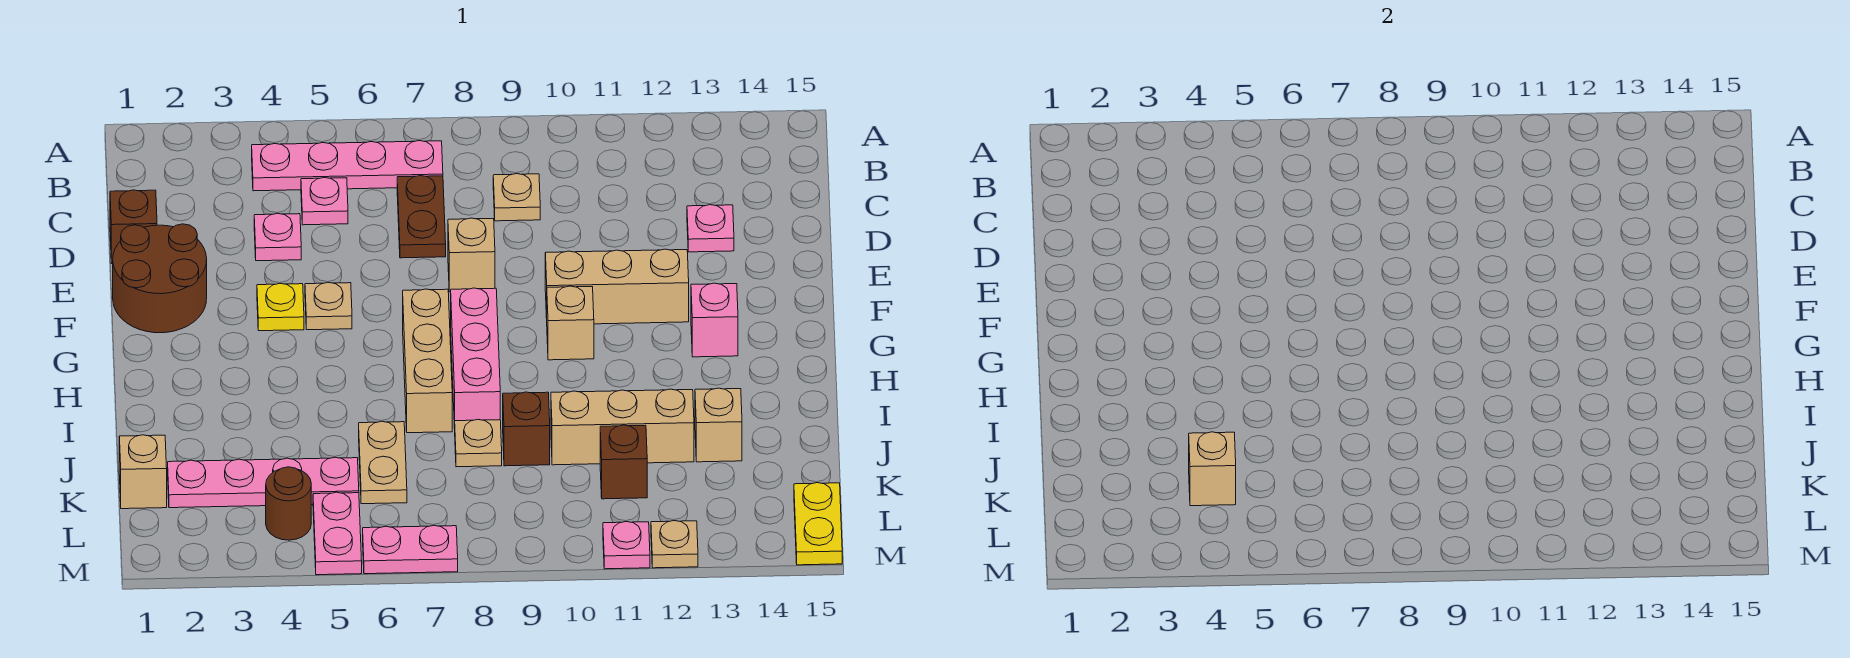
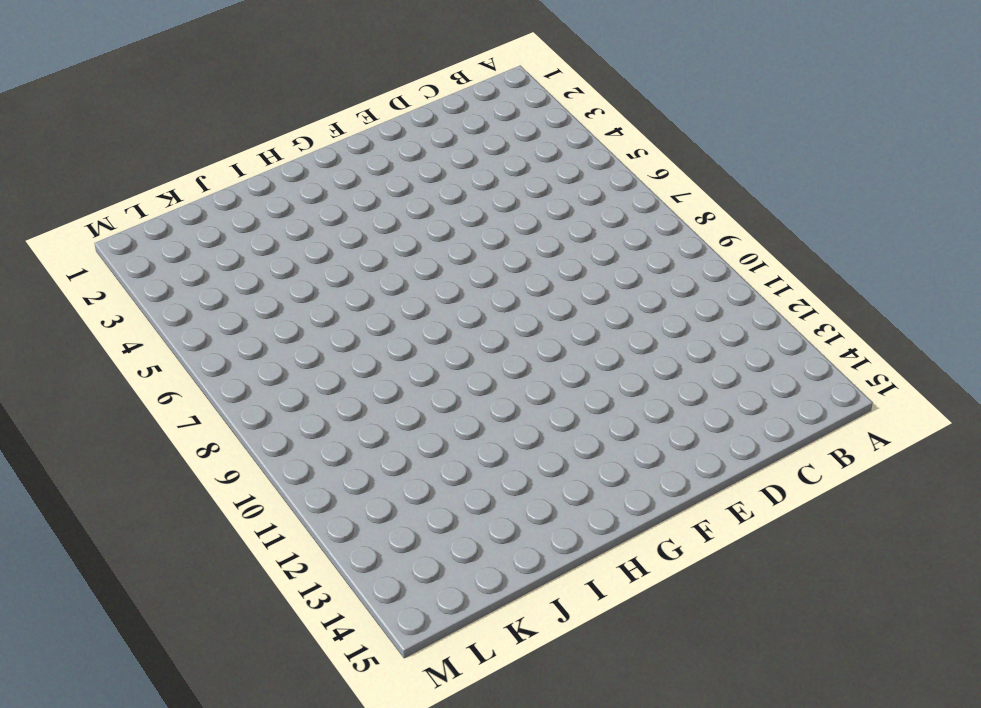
none -> pink plate B4:B7 level 1
none -> pink plate C5 level 1
none -> brown plate C7:D7 level 1
none -> tan plate C9 level 1

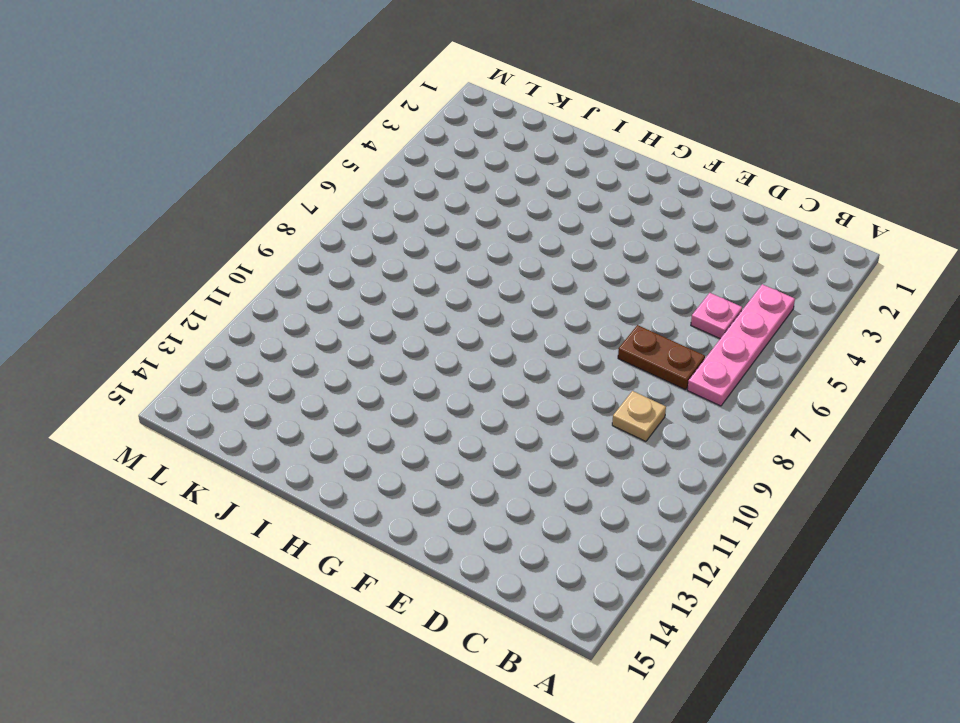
none -> brown brick D1 level 1
none -> pink plate D4 level 1
none -> pink plate D13 level 1
none -> brown round brick E1:F2 level 1

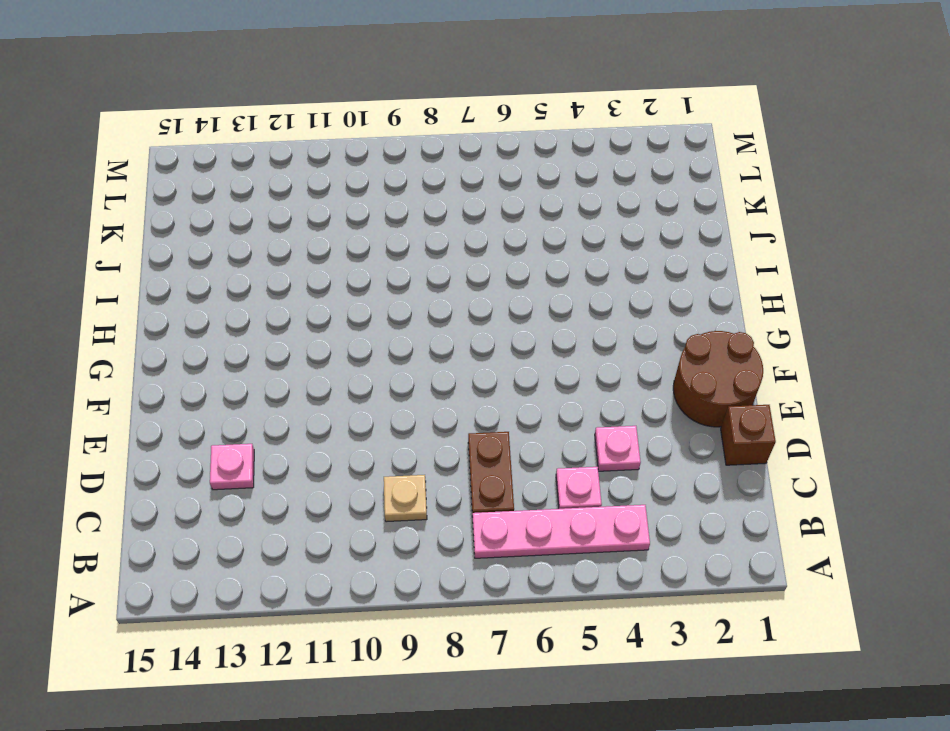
none -> tan brick E8 level 1
none -> yellow plate F4 level 1
none -> tan plate F5 level 1
none -> tan brick F10:F12 level 1

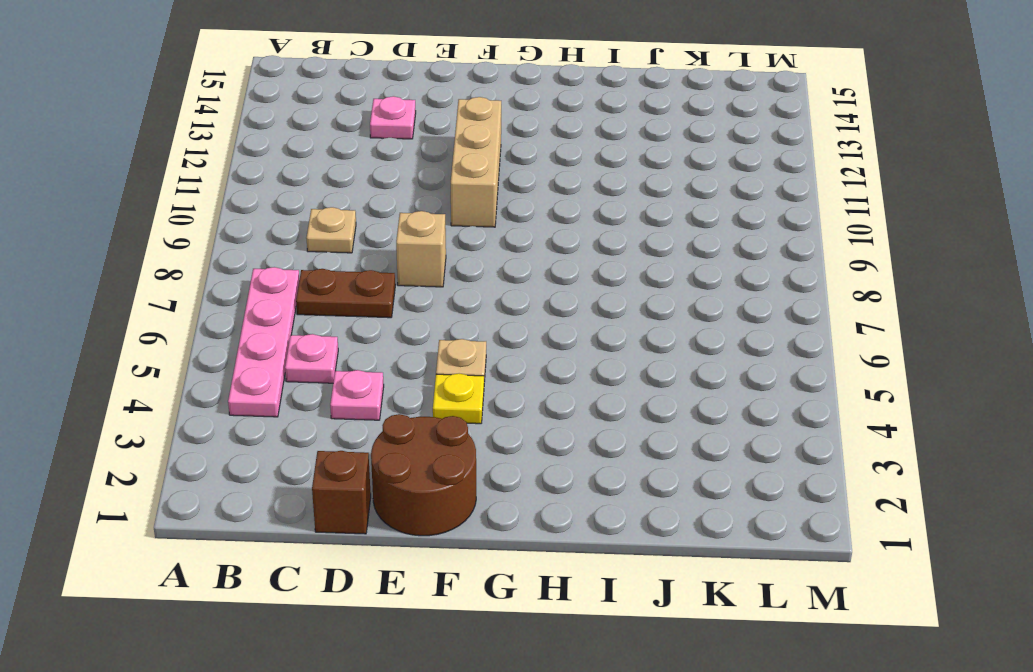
none -> tan brick G7:I7 level 1
none -> pink brick G8:I8 level 1
none -> tan brick G10 level 1
none -> pink brick G13 level 1

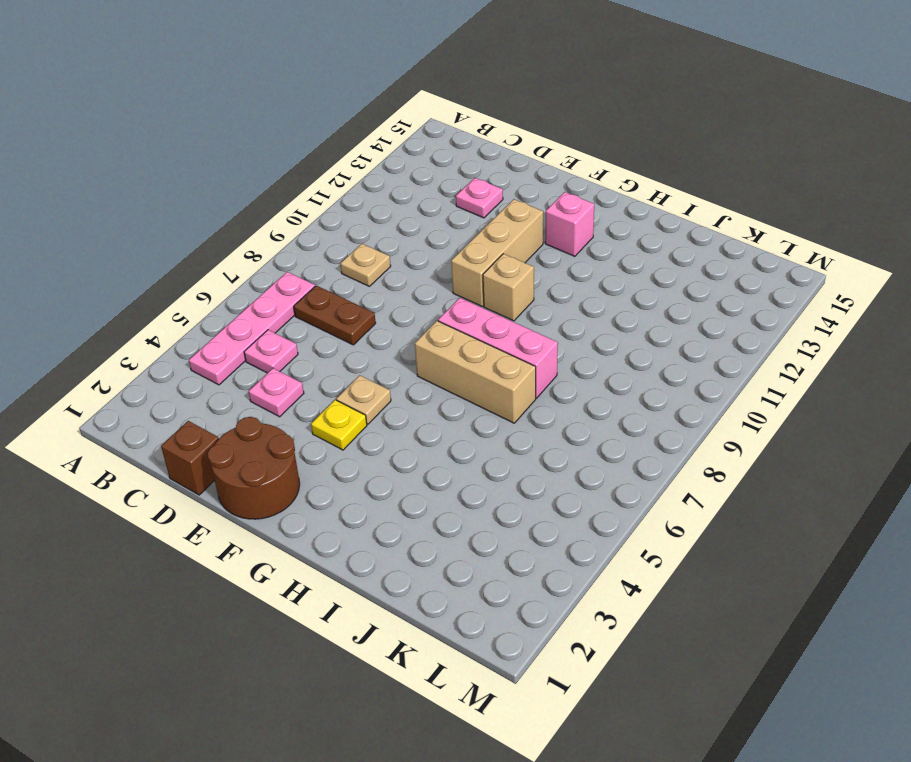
none -> tan brick E8 level 1
none -> tan plate J6:K6 level 1
none -> tan plate J8 level 1
none -> brown brick J9 level 1

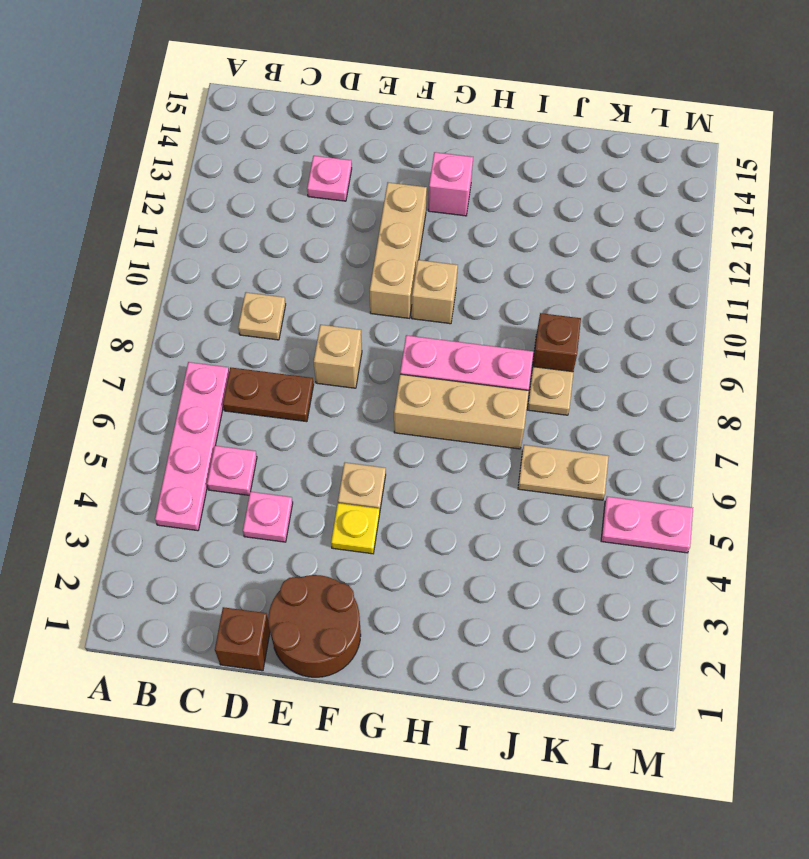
none -> tan brick J10:J12 level 1
none -> tan brick J13 level 1
none -> tan brick K1 level 1
none -> pink plate K2:K5 level 1

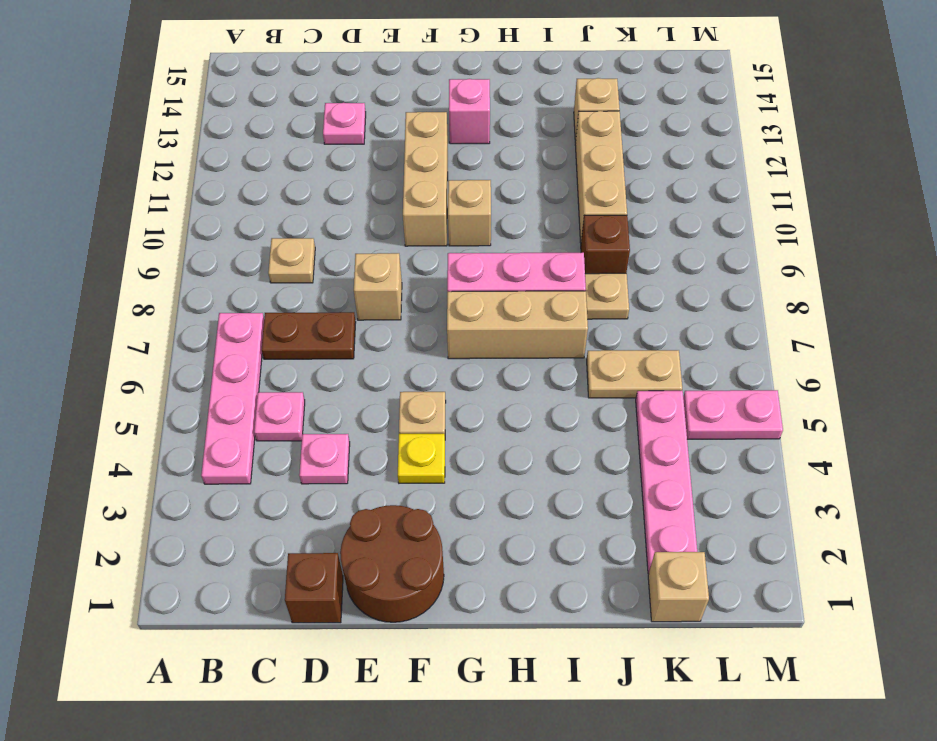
none -> brown brick K11 level 1
none -> brown round brick L4 level 1
none -> yellow plate L15:M15 level 1
none -> pink plate M6:M7 level 1

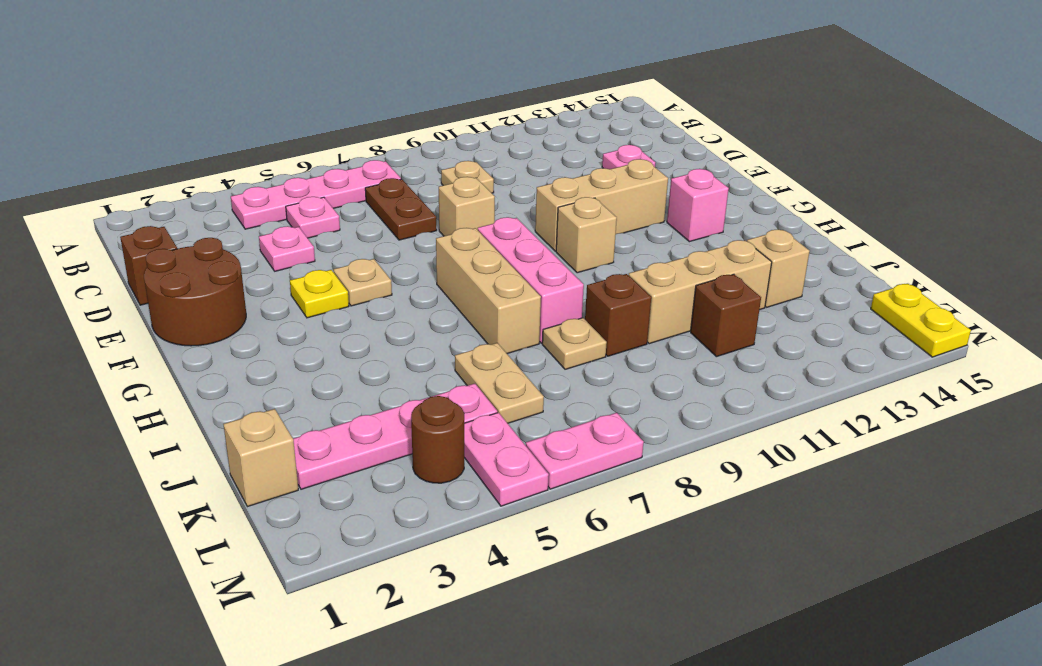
none -> pink plate M11 level 1
none -> tan plate M12 level 1
none -> tan brick K4 level 2

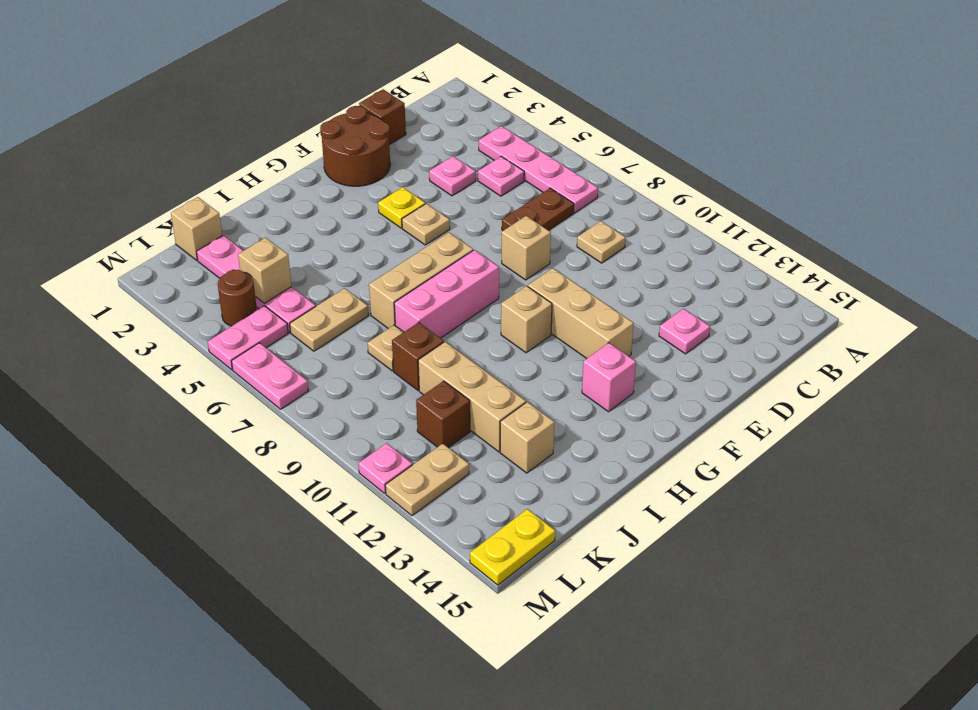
tan plate L12:M12 level 1 -> tan plate M12 level 1

